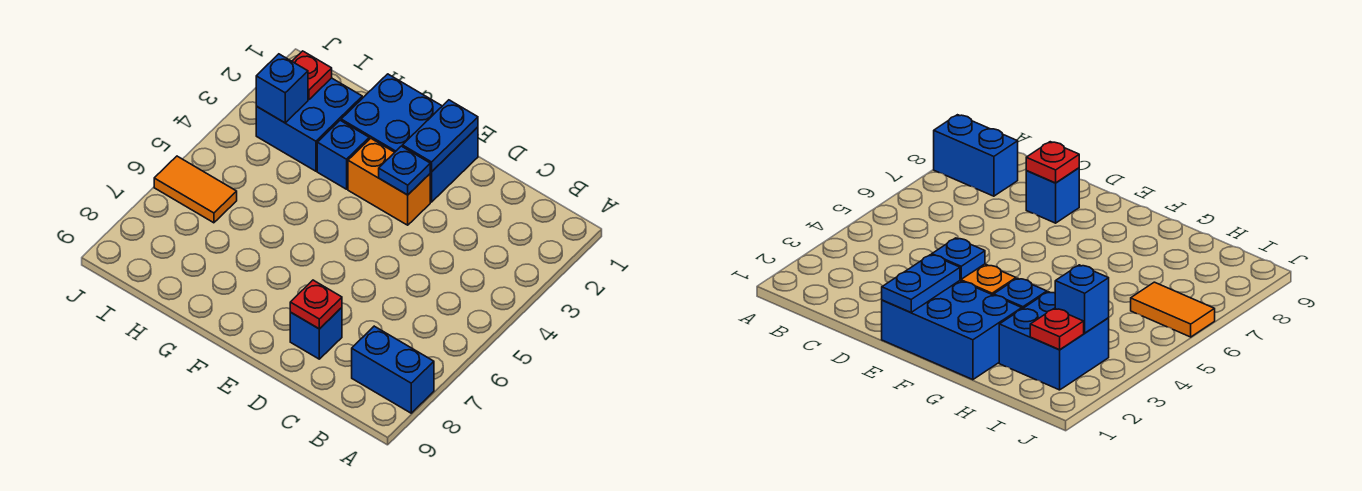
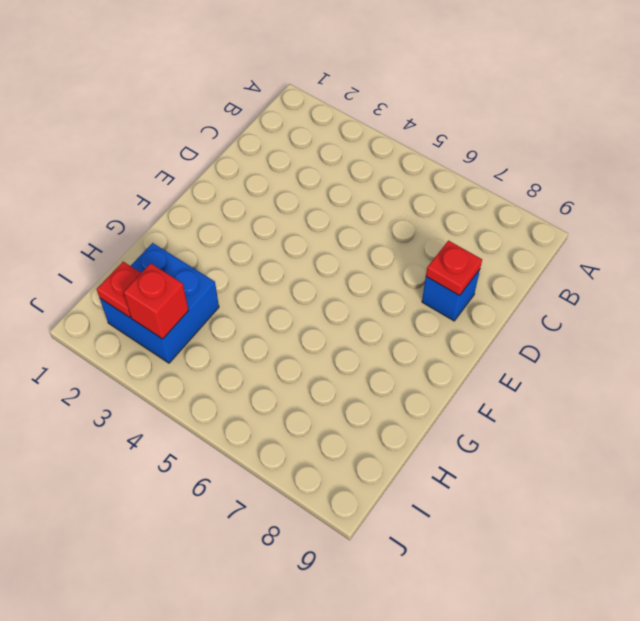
red brick I3 level 2 -> blue brick I3 level 2
none -> blue brick A8:B8 level 1
none -> blue brick E1:G2 level 1
none -> orange brick E3:F3 level 1

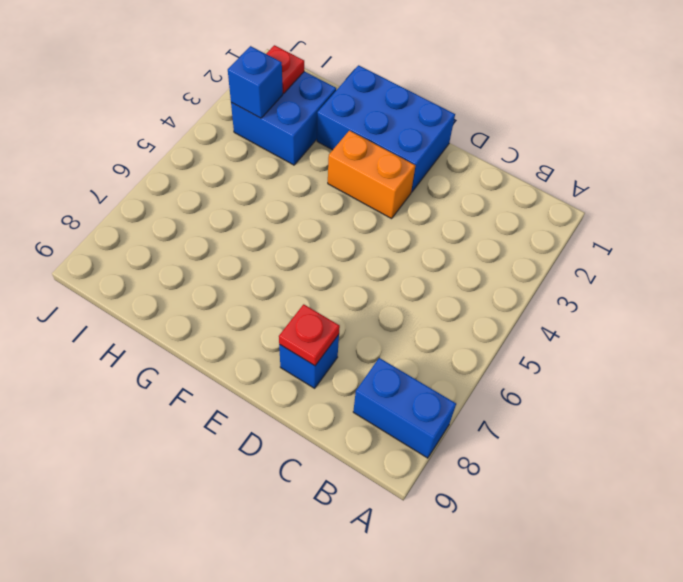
none -> blue brick G3 level 1
none -> orange tile I6:J6 level 1
none -> blue plate E1:E2 level 2

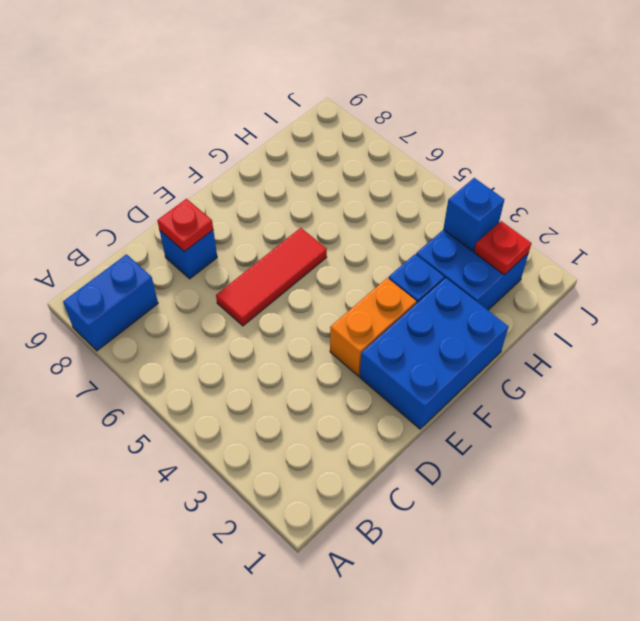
red tile D6:F6 level 1 -> none
none -> orange tile I6:J6 level 1
none -> blue plate E1:E2 level 2
none -> blue plate E3 level 2

